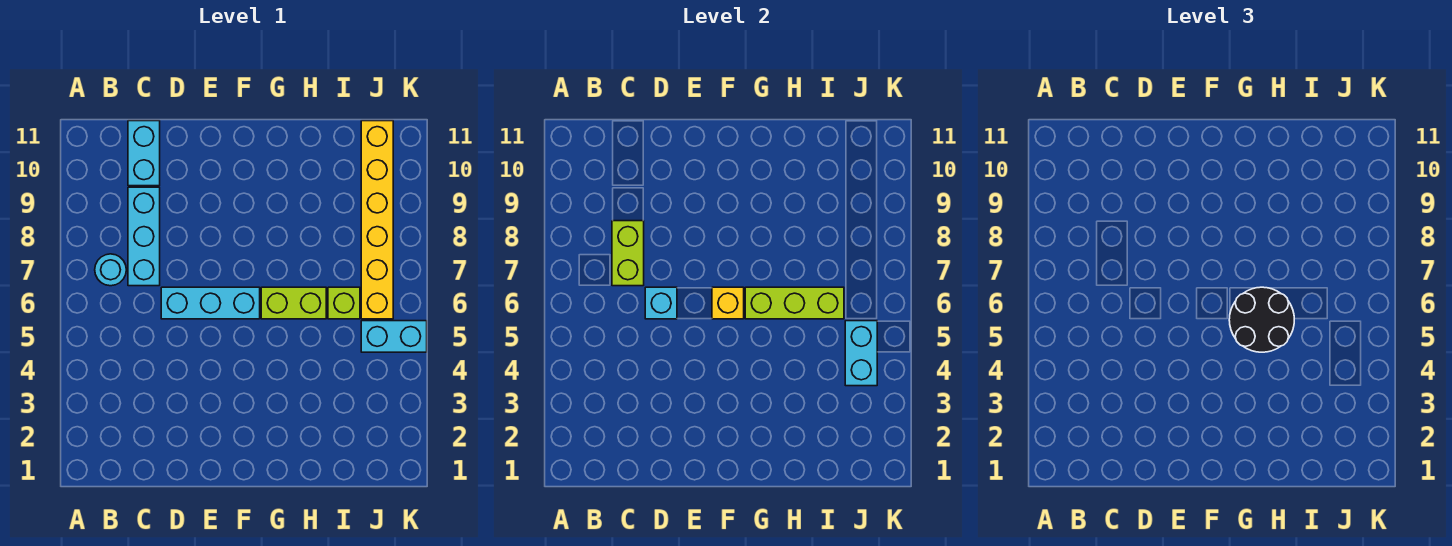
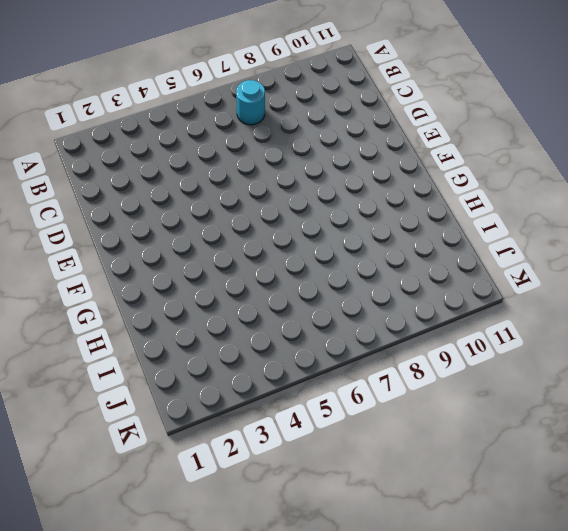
none -> cyan brick C7:C9 level 1
none -> cyan brick C10:C11 level 1
none -> cyan brick D6:F6 level 1

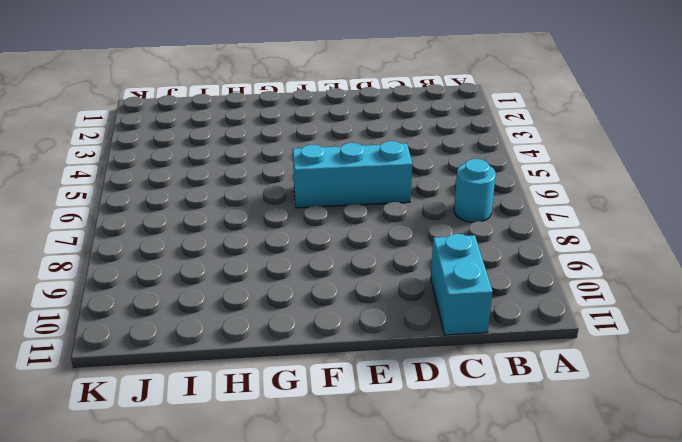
none -> cyan brick C7:C9 level 1
none -> lime brick G6:H6 level 1
none -> lime brick I6 level 1

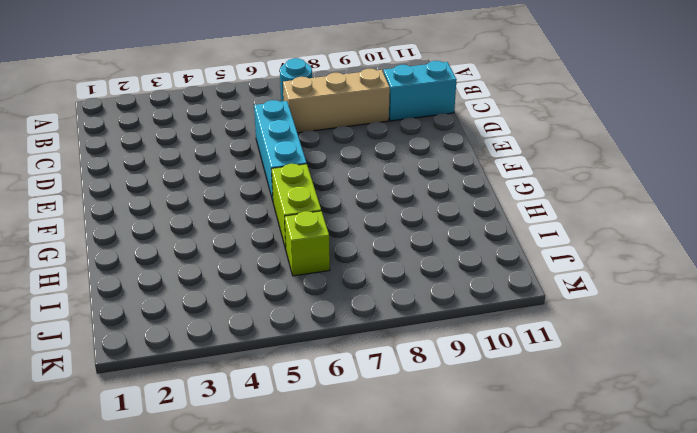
tan brick C7:C9 level 1 -> cyan brick C7:C9 level 1
none -> cyan brick J5:K5 level 1
none -> yellow brick J6:J11 level 1
none -> lime brick C7:C8 level 2

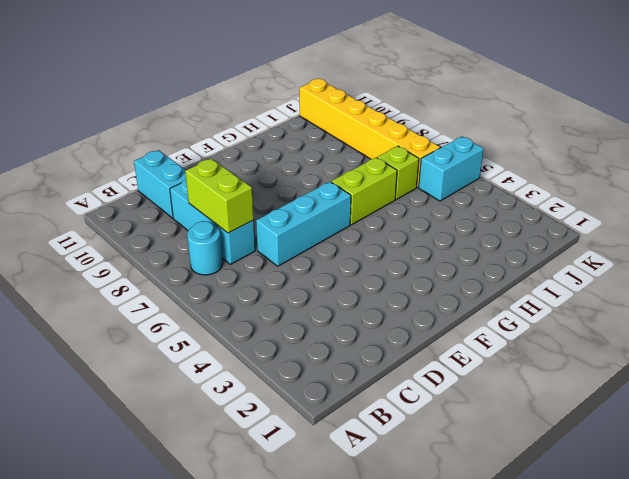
none -> cyan brick D6 level 2
none -> yellow brick F6 level 2
none -> lime brick G6:I6 level 2

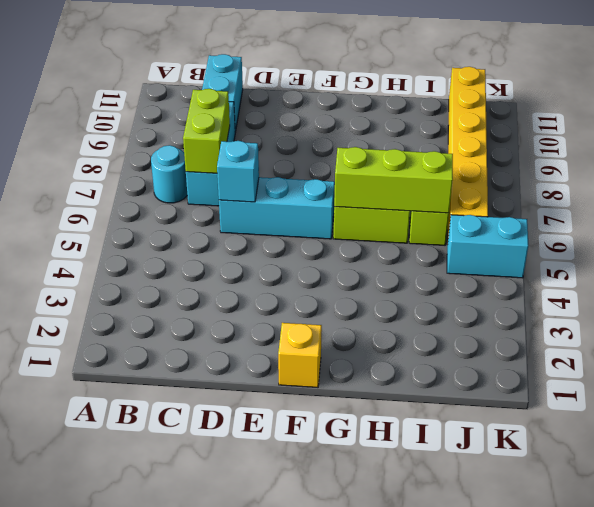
yellow brick F1 level 1 -> yellow brick F6 level 2
none -> cyan brick J4:J5 level 2
none -> black round brick G5:H6 level 3

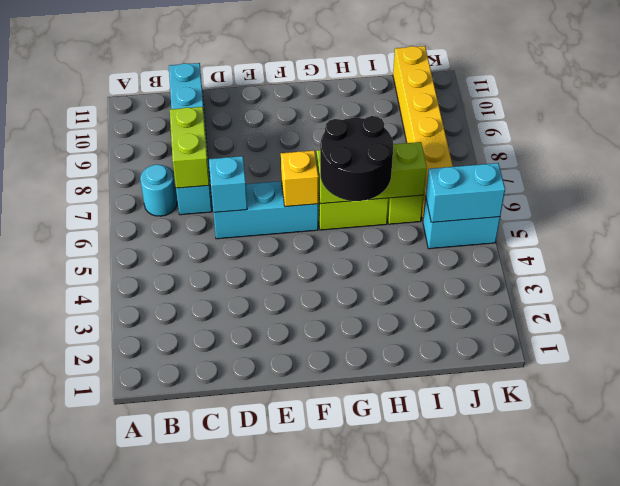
cyan brick J5:K5 level 2 -> cyan brick J4:J5 level 2

